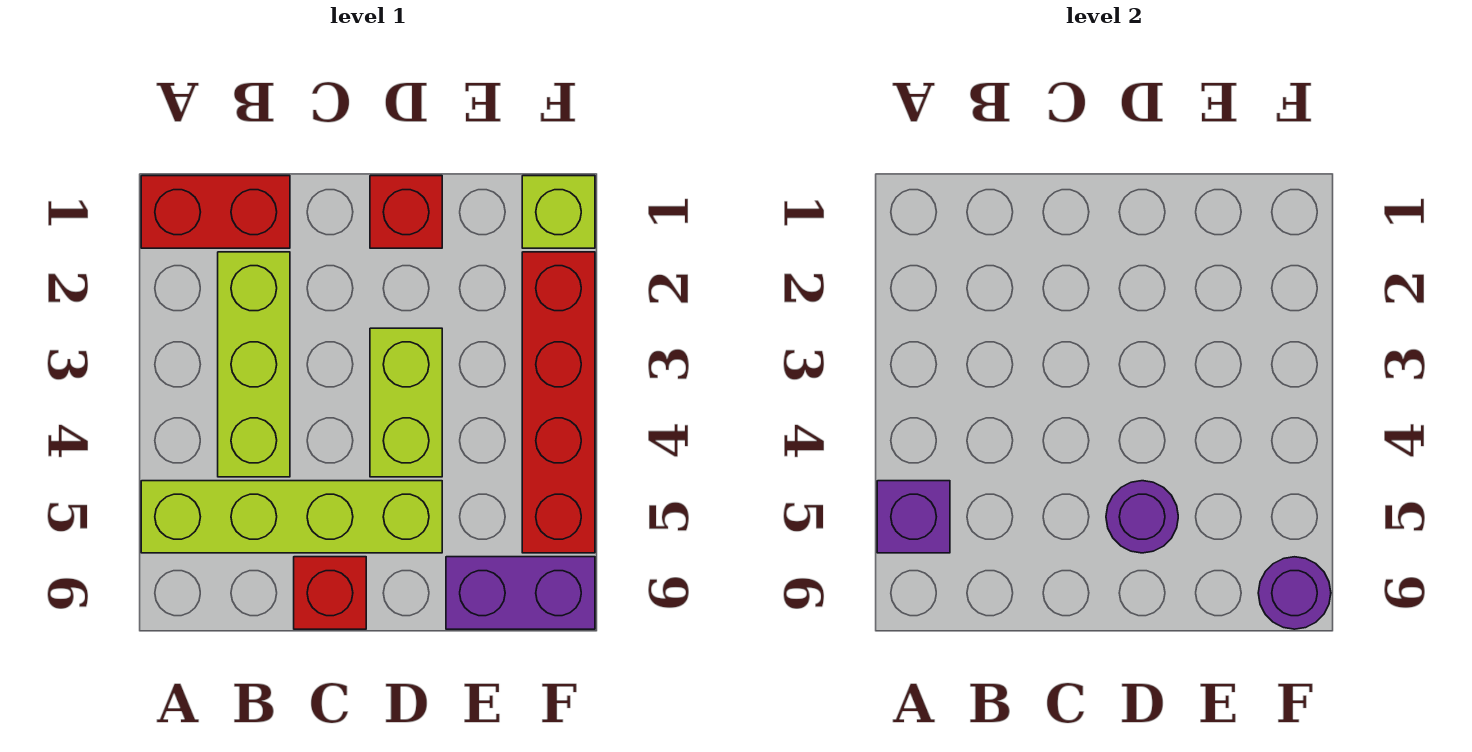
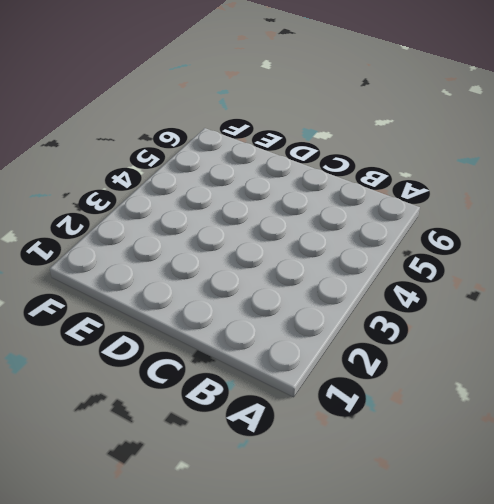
none -> red brick A1:B1 level 1
none -> lime brick A5:D5 level 1
none -> lime brick B2:B4 level 1

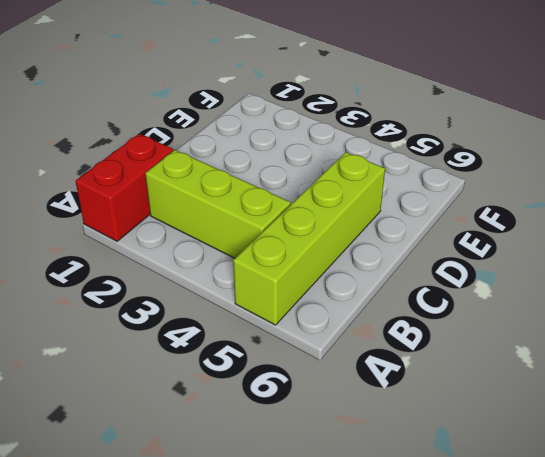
none -> red brick C6 level 1
none -> red brick D1 level 1
none -> lime brick D3:D4 level 1

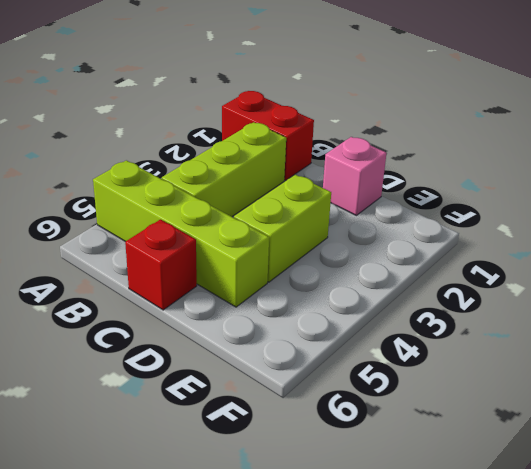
pink brick D1 level 1 -> red brick D1 level 1
none -> purple brick E6:F6 level 1
none -> lime brick F1 level 1
none -> red brick F2:F5 level 1

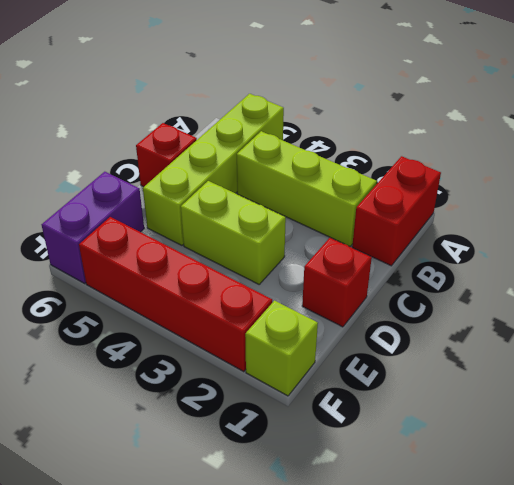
none -> purple brick A5 level 2
none -> purple round brick D5 level 2
none -> purple round brick F6 level 2

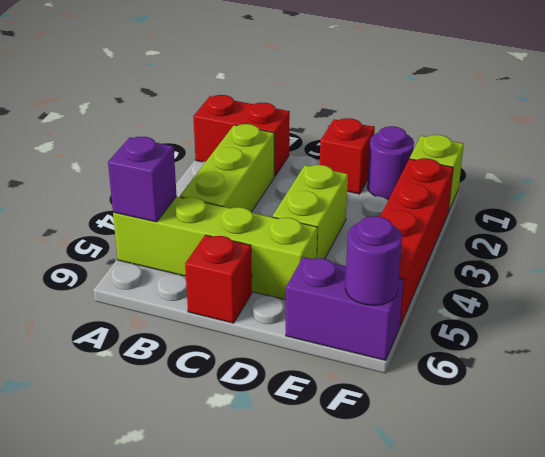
purple round brick E1 level 1 -> purple round brick D5 level 2

